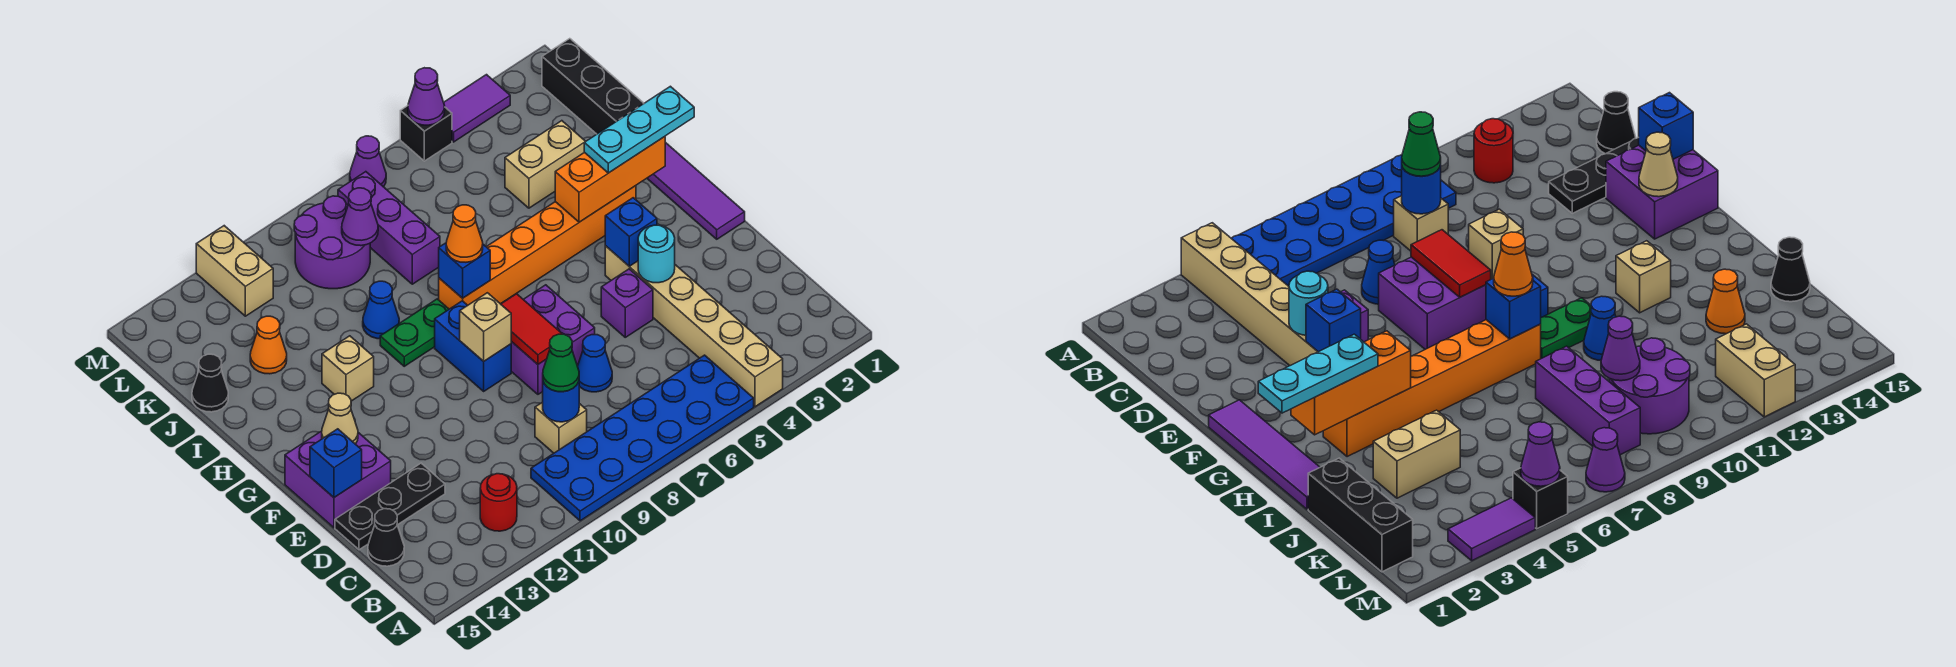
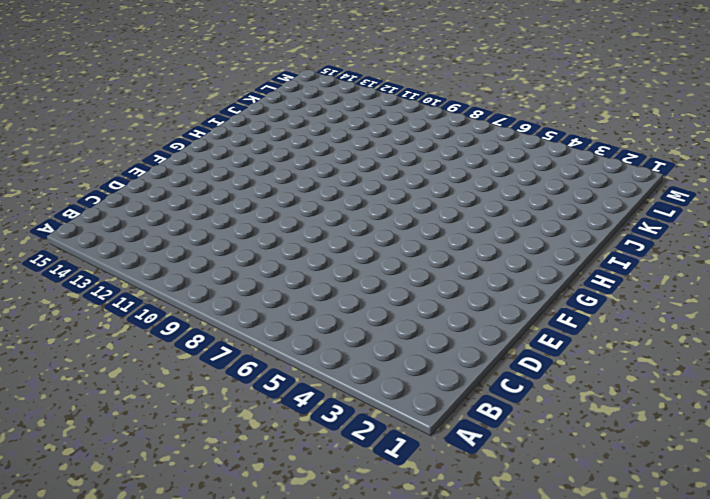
none -> tan brick A4:F4 level 1
none -> blue plate A5:B10 level 1
none -> red round brick B12 level 1
none -> tan brick C9 level 1

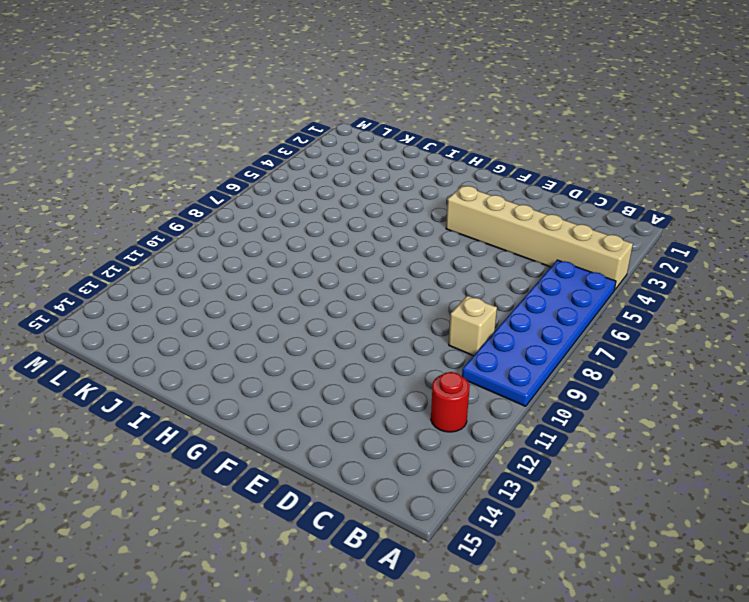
none -> black cone C15 level 1
none -> blue cone D7 level 1
none -> black plate D13:D15 level 1
none -> purple brick E5 level 1

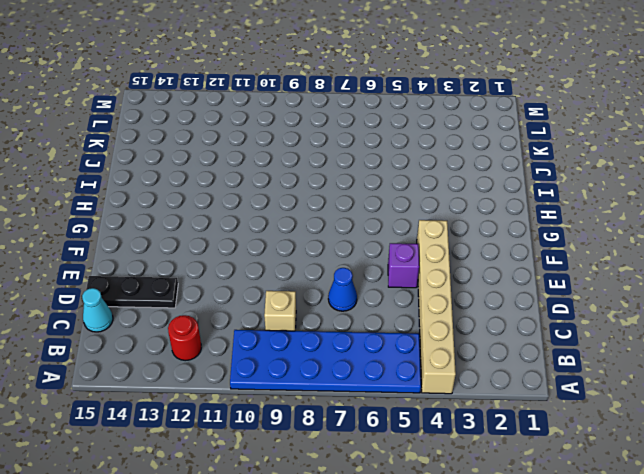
cyan cone C15 level 1 -> black cone C15 level 1
none -> purple brick E7:F8 level 1
none -> purple brick E14:F15 level 1
none -> purple tile F1:I1 level 1
none -> blue brick F9:G9 level 1

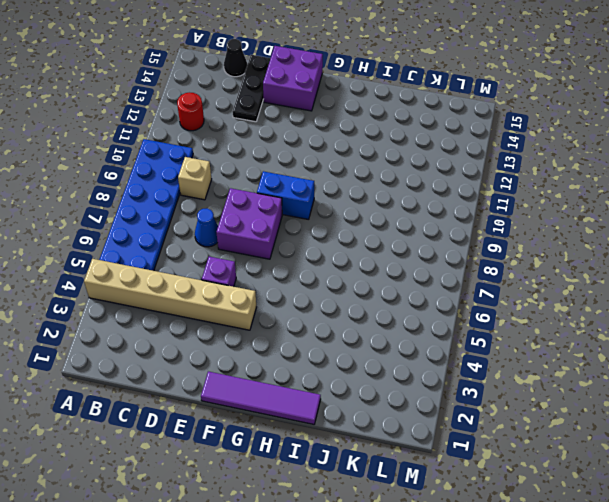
none -> orange brick H3:H8 level 1
none -> green plate H9:H10 level 1
none -> tan brick H12 level 1
none -> blue cone I10 level 1

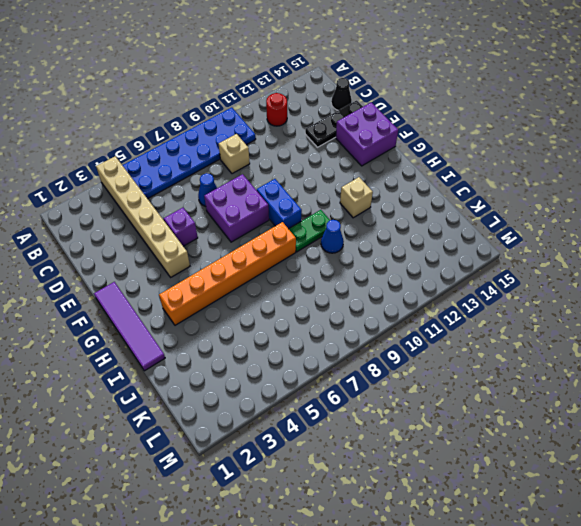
none -> black brick J1:L1 level 1
none -> tan brick J3:J4 level 1
none -> purple brick J8:L8 level 1
none -> orange cone J13 level 1

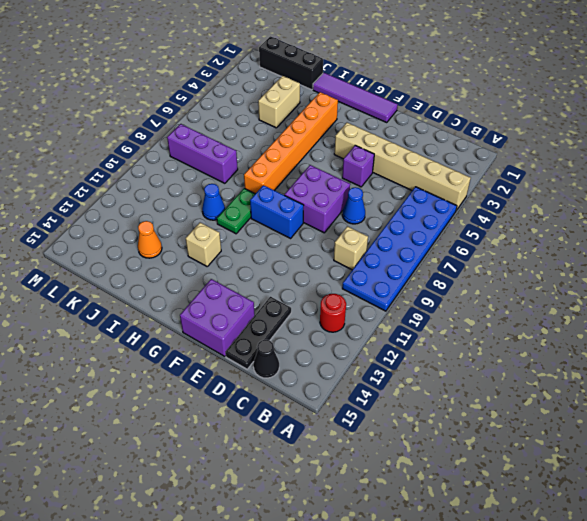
none -> black cone J15 level 1
none -> purple round brick K9:L10 level 1
none -> tan brick L12:M12 level 1
none -> purple tile M3:M4 level 1

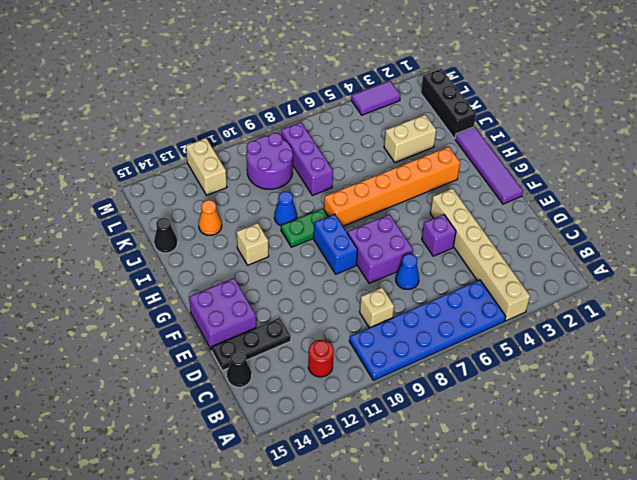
none -> black brick M5 level 1
none -> purple cone M7 level 1
none -> blue round brick C9 level 2
none -> cyan round brick E4 level 2

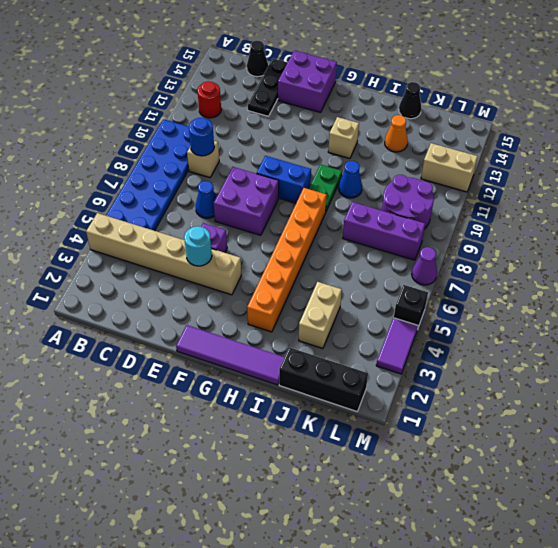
none -> red tile E8:F8 level 2
none -> blue brick E15 level 2
none -> blue brick F4 level 2
none -> tan brick F9 level 2

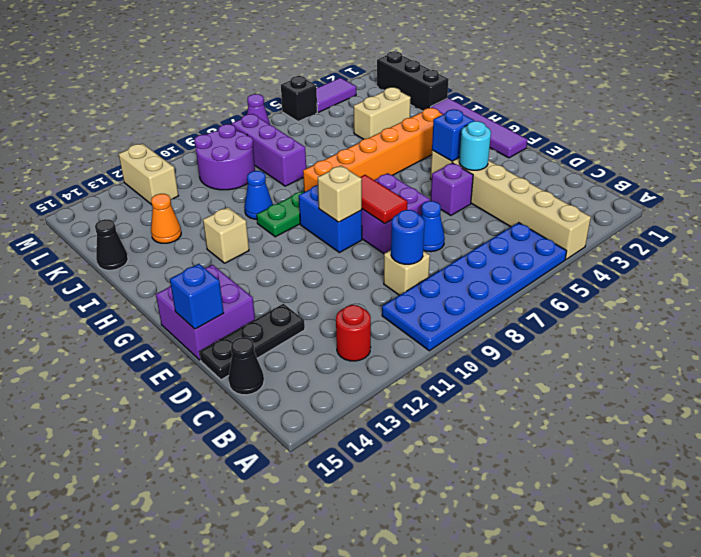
none -> tan cone F14 level 2
none -> orange brick H2:H4 level 2
none -> blue brick H8 level 2
none -> purple cone K9 level 2

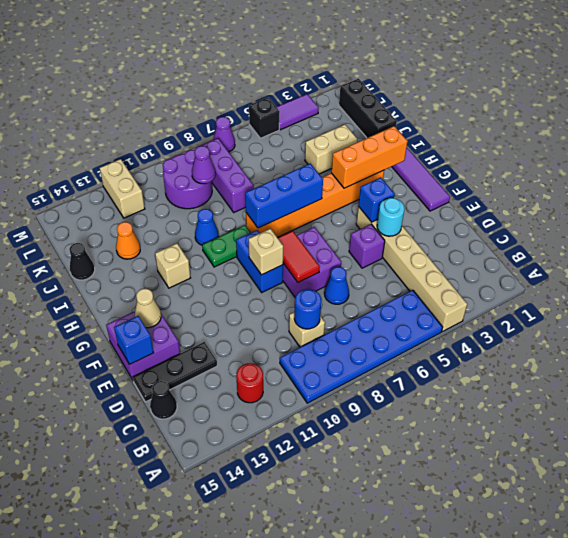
blue brick H6:H8 level 2 -> blue brick H8 level 2
none -> purple cone M5 level 2
none -> green cone C9 level 3
none -> cyan plate H1:H3 level 3
none -> orange cone H8 level 3

